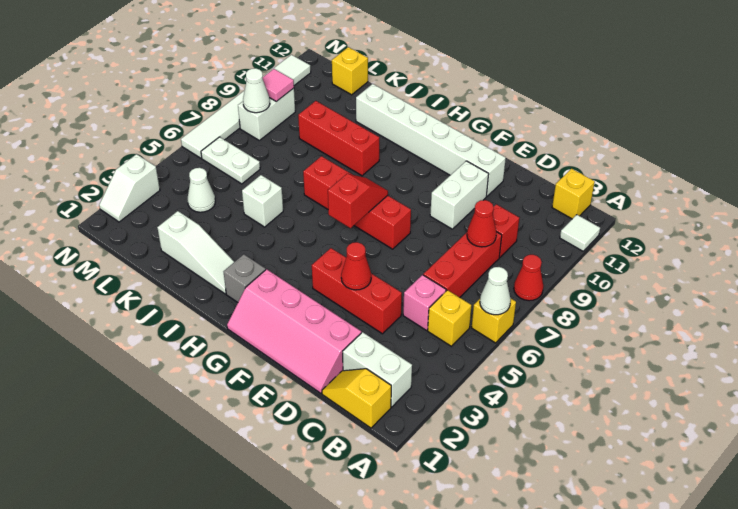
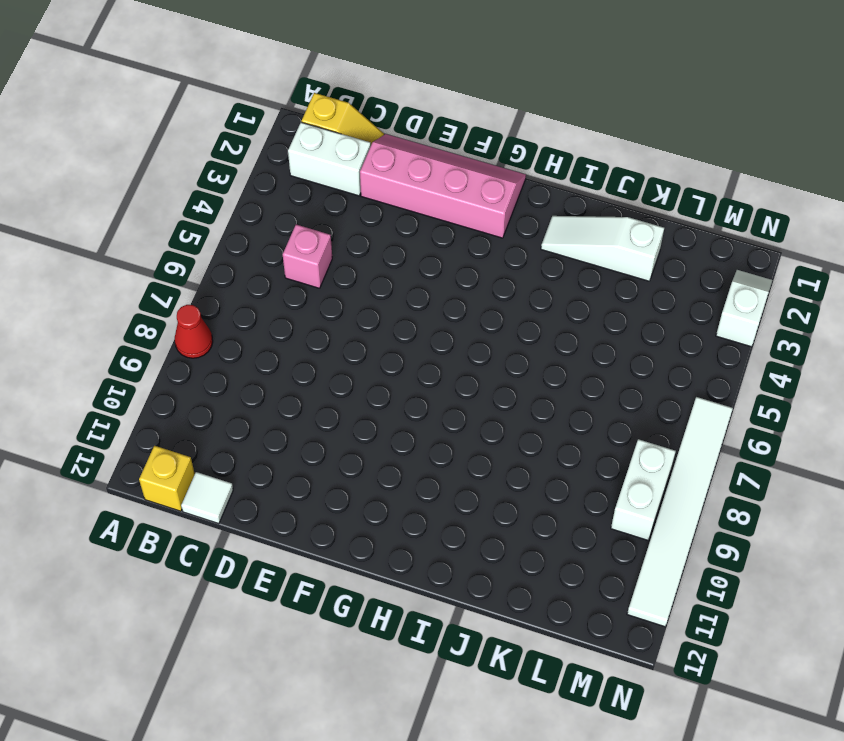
white tile C12 level 1 -> white tile A11 level 1
none -> yellow brick A6 level 1
none -> yellow brick B5 level 1
none -> red brick C6:C8 level 1
none -> red brick C9 level 1

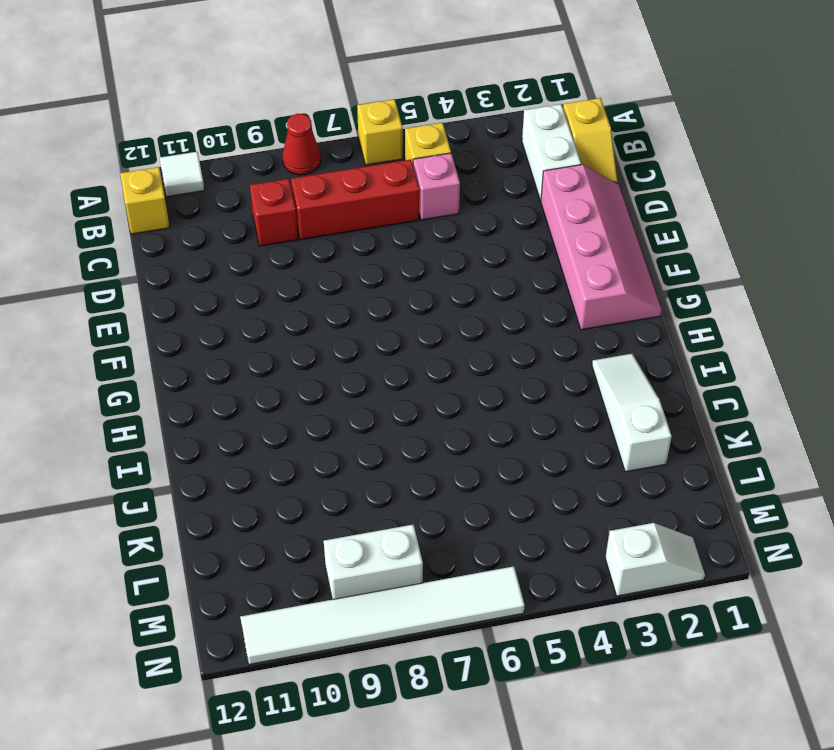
none -> red brick D4:F4 level 1
none -> white brick E9:E10 level 1
none -> white brick E11:J11 level 1
none -> red brick F7:I7 level 1

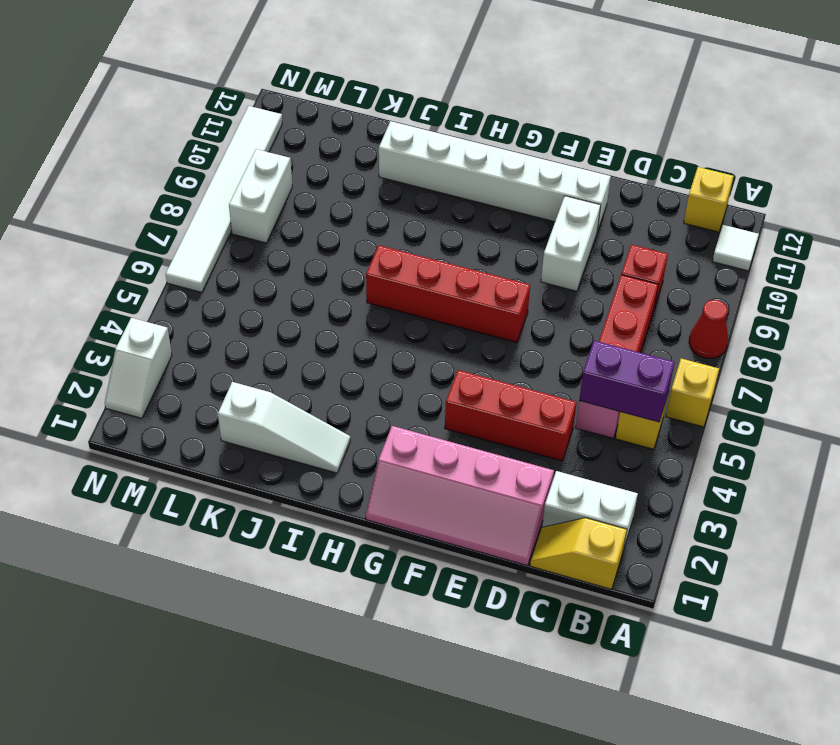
purple brick B5:C5 level 2 -> none
none -> grey brick H2 level 1
none -> red brick I9:K9 level 1
none -> white brick J5 level 1
none -> white cone L4 level 1

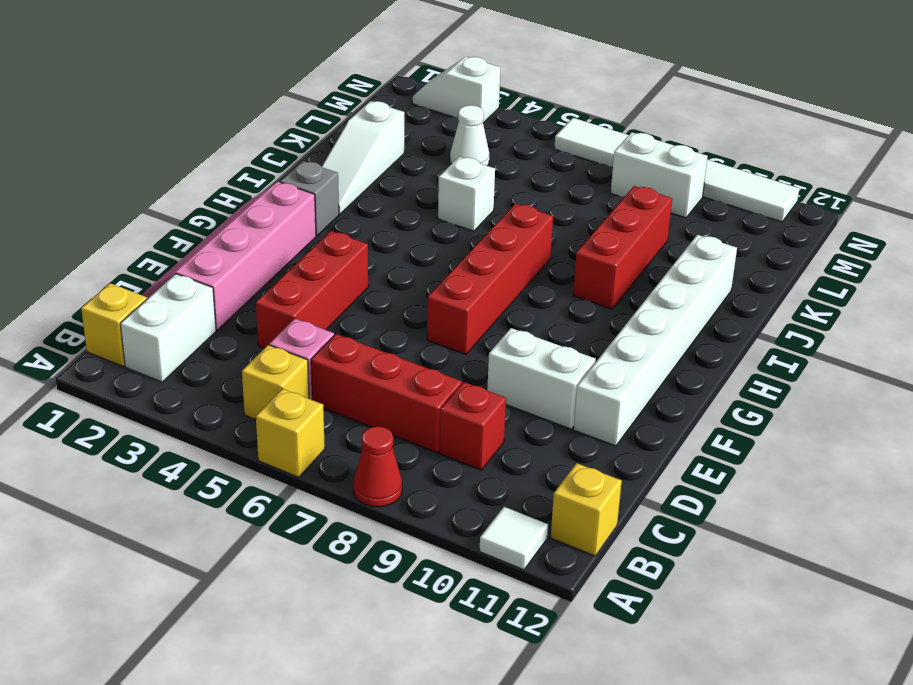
none -> white plate L6:M6 level 1
none -> yellow brick L12 level 1
none -> white cone A6 level 2
none -> red cone C8 level 2

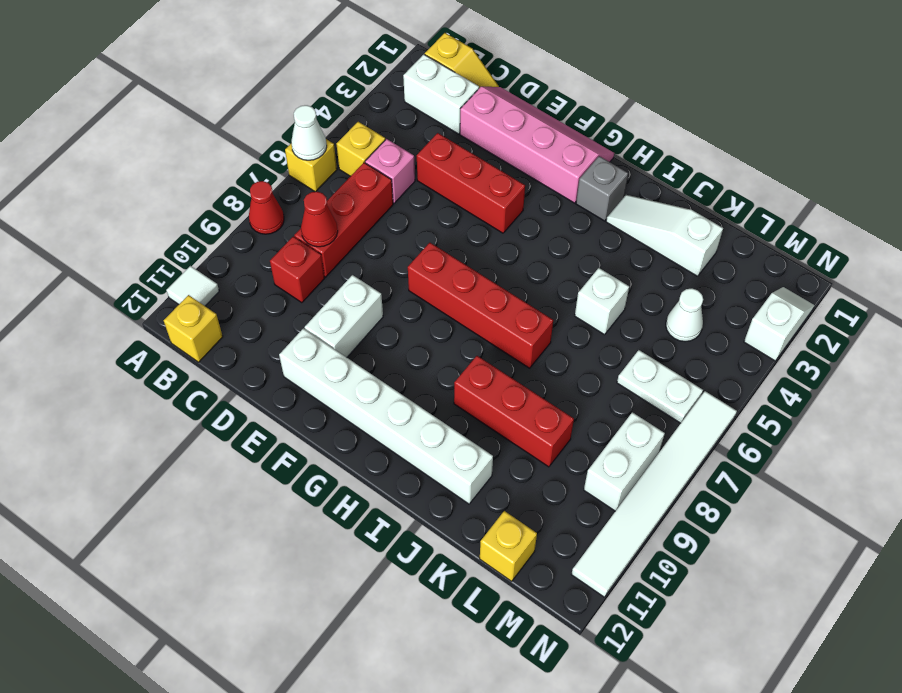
none -> red cone E4 level 2
none -> red slope G6:G7 level 2 top 6
none -> white cone M8 level 2
none -> pink tile M9 level 2

